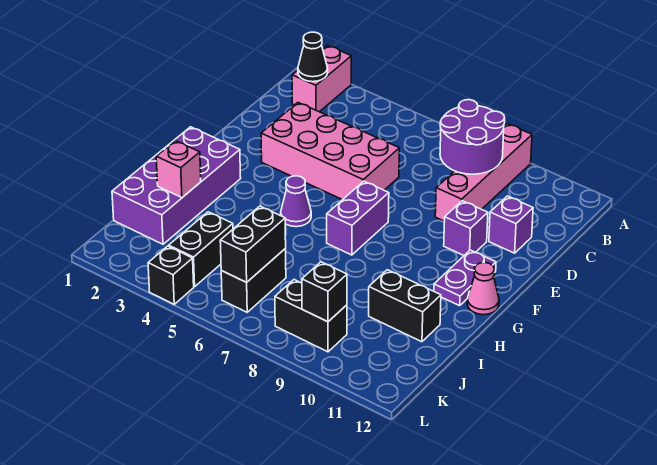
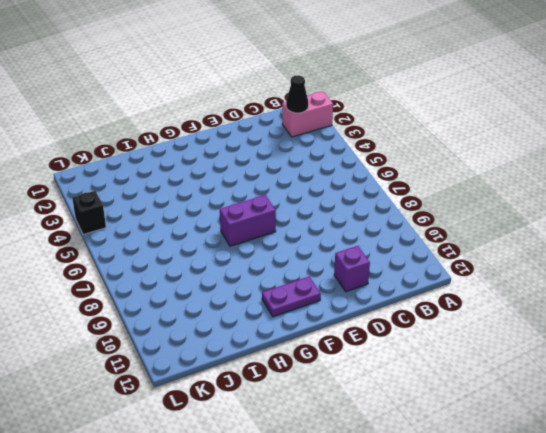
none -> pink brick A9:D9 level 1
none -> pink brick D3:E6 level 1
none -> purple brick E10 level 1

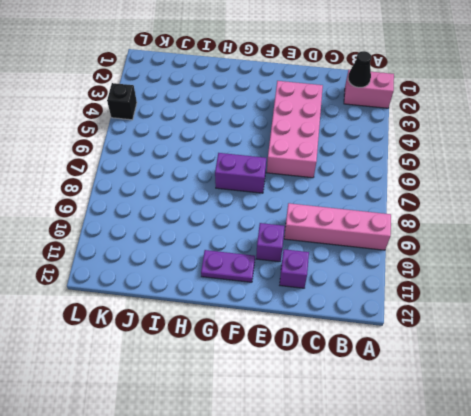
none -> purple brick G1:J2 level 1
none -> purple cone G5 level 1
none -> pink cone G12 level 1

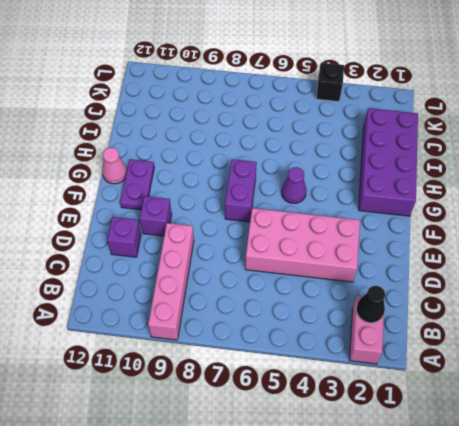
none -> black brick I10:I11 level 1
none -> black brick J4:K4 level 1
none -> black brick J6:K6 level 1

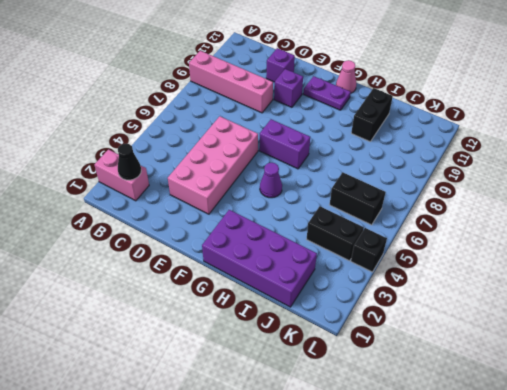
none -> black brick K8:K9 level 1
none -> purple round brick B8:C9 level 2
none -> pink brick I2 level 2

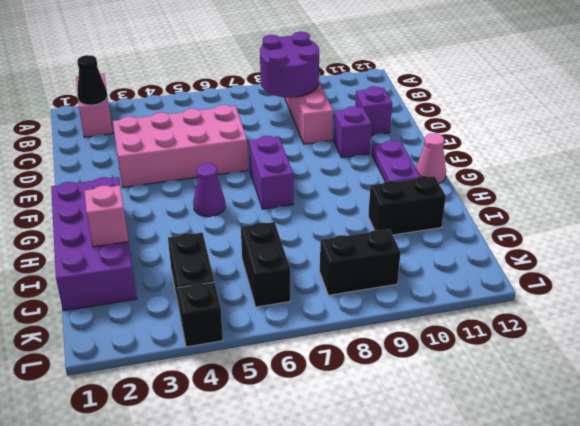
none -> black brick J6:K6 level 2
none -> black brick K9 level 2

